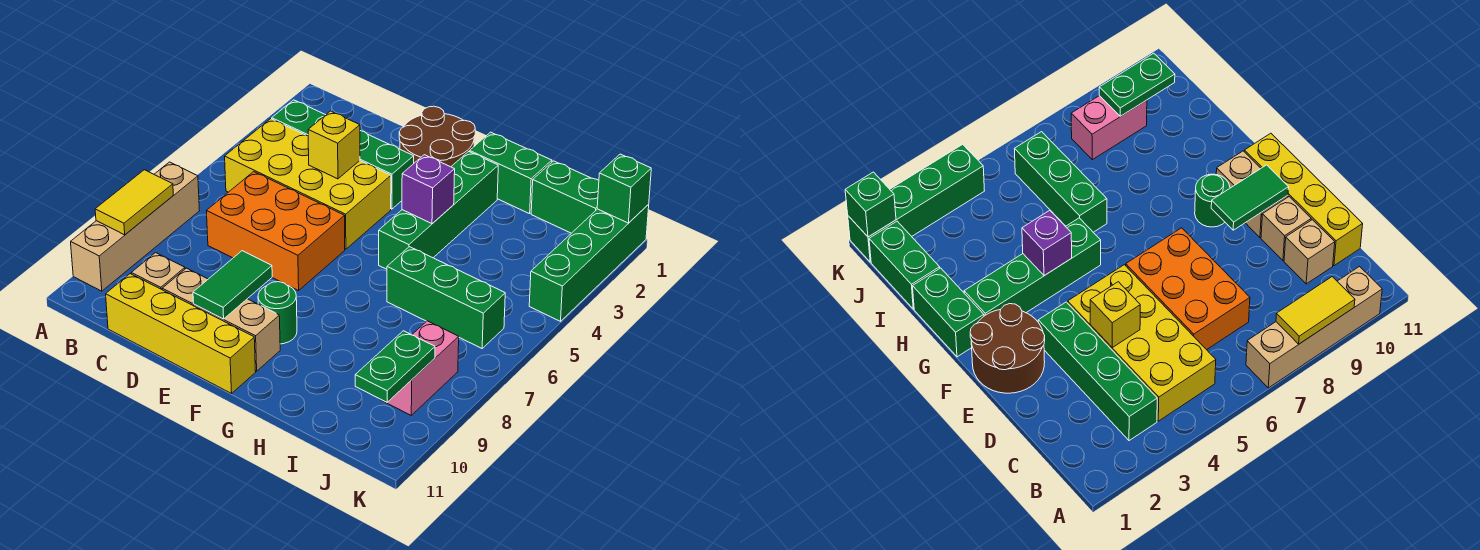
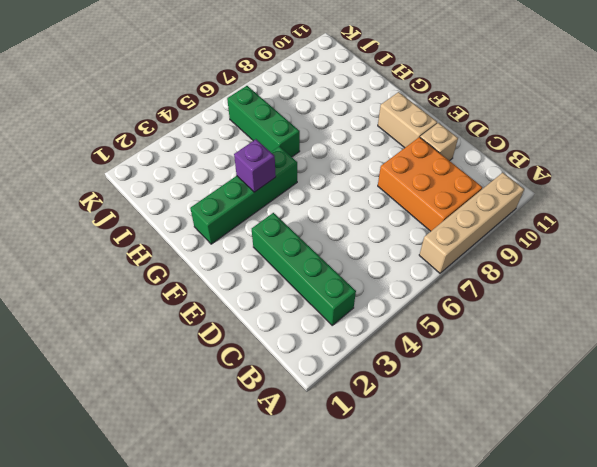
orange brick B8:D9 level 1 -> orange brick C6:E7 level 1
none -> yellow brick B4:E5 level 1
none -> tan brick C10 level 1
none -> yellow brick C11:F11 level 1

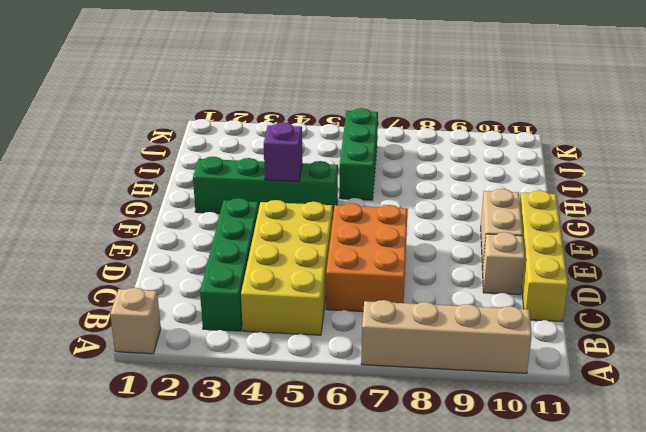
tan brick A1 level 1 -> tan brick C10 level 1
none -> brown round brick E1:F2 level 1
none -> green round brick F9 level 1
none -> green brick G1:H1 level 1

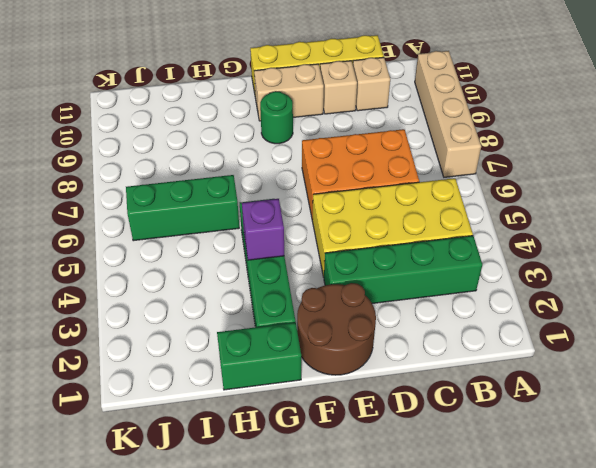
none -> green brick I1:J1 level 1
none -> pink brick J8:J9 level 1
none -> green brick K1:K4 level 1

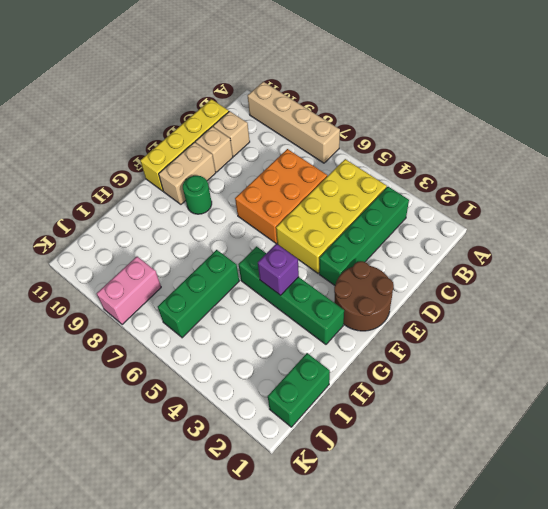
pink brick J8:K8 level 1 -> pink brick J8:J9 level 1
none -> green brick G1:H1 level 1
none -> green brick K1:K4 level 1
none -> yellow tile A8:A9 level 2

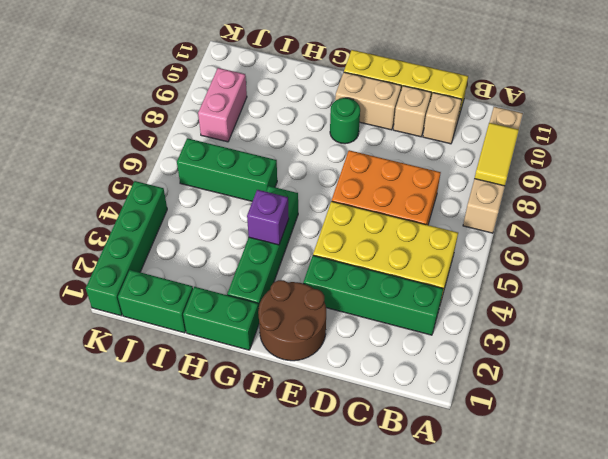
none -> yellow brick D4 level 2
none -> green tile E9:E10 level 2
none -> green plate J9:J10 level 2

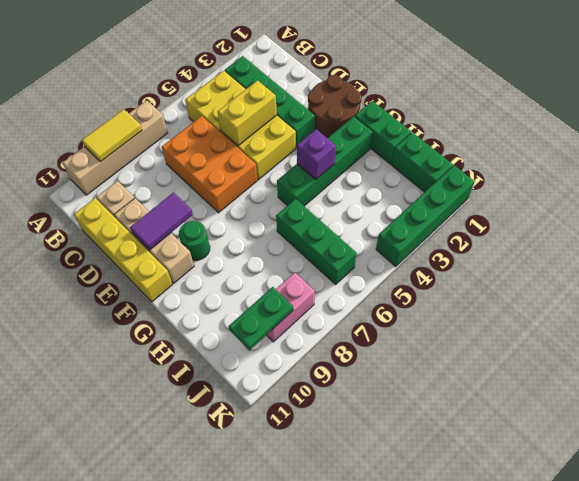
yellow brick D4:D5 level 2 -> yellow brick D4 level 2
purple tile E9:E10 level 2 -> green tile E9:E10 level 2
none -> green brick K1 level 2

